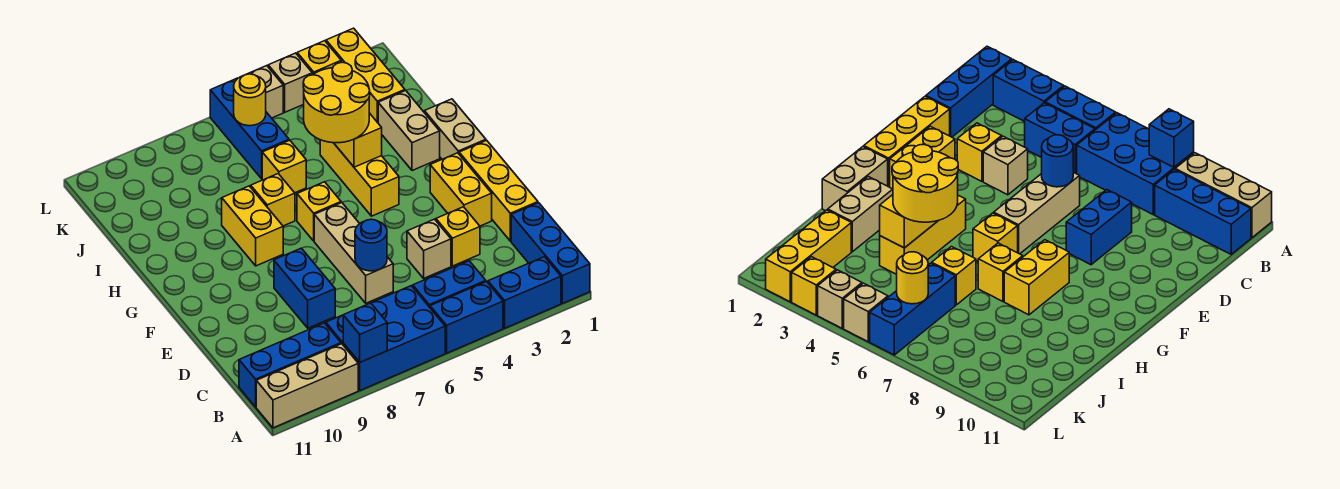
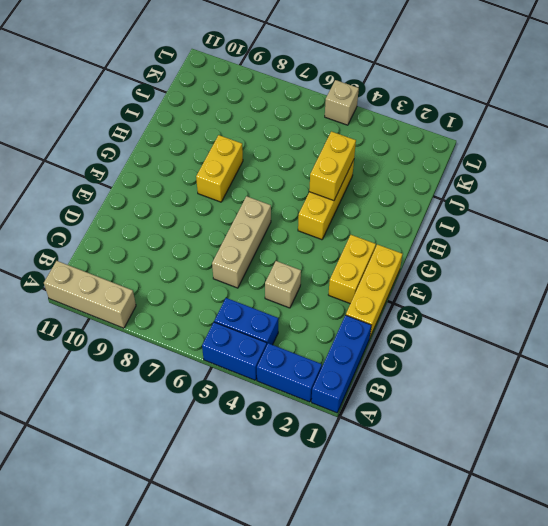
none -> blue brick A6:B8 level 1
none -> blue brick B9:B11 level 1
none -> yellow brick D3 level 1
none -> blue brick D8:E8 level 1

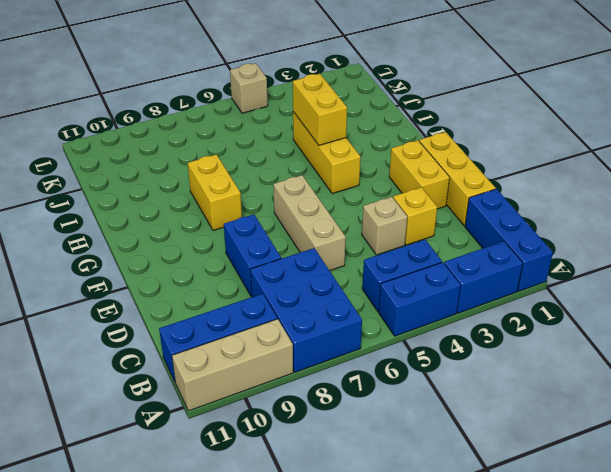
blue brick A7:C8 level 1 -> blue brick A6:B8 level 1
none -> tan brick G1:H1 level 1
none -> yellow brick G6 level 1
none -> tan brick H2:I2 level 1
none -> yellow brick H7 level 1

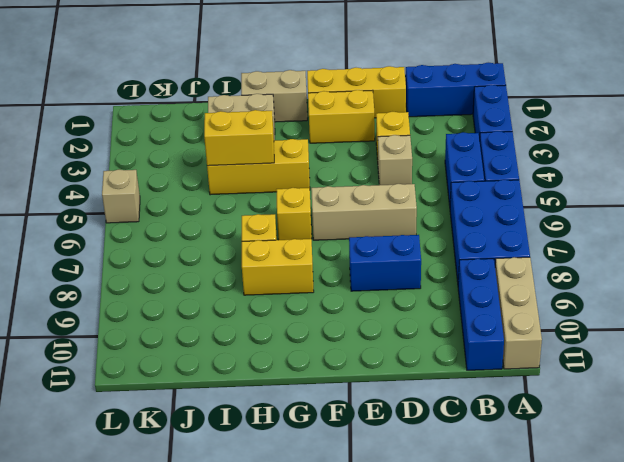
none -> yellow brick I6 level 1
none -> yellow brick J2:L2 level 1
none -> blue brick J6:L6 level 1
none -> yellow brick L3 level 1

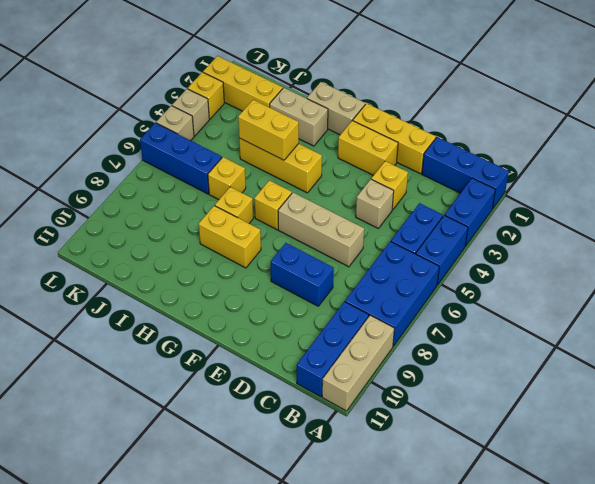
none -> blue brick A8 level 2
none -> blue round brick D6 level 2
none -> yellow round brick K6 level 2
none -> yellow round brick H4:I5 level 3

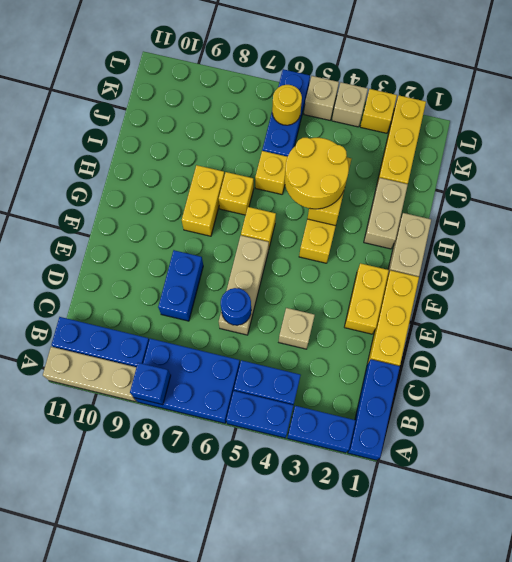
none -> yellow brick D3 level 1

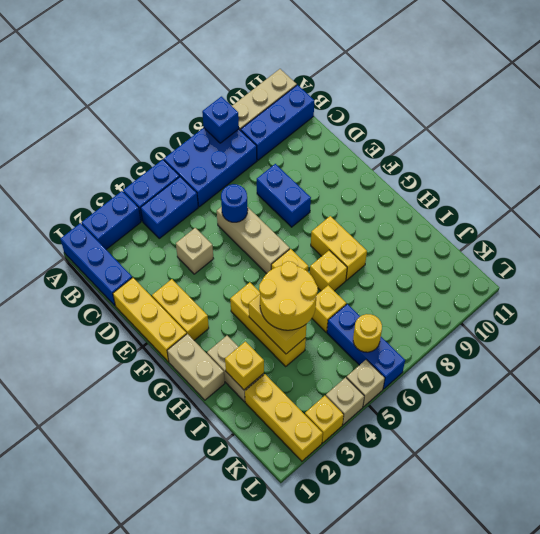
yellow brick I2 level 2 -> yellow brick D3 level 1

